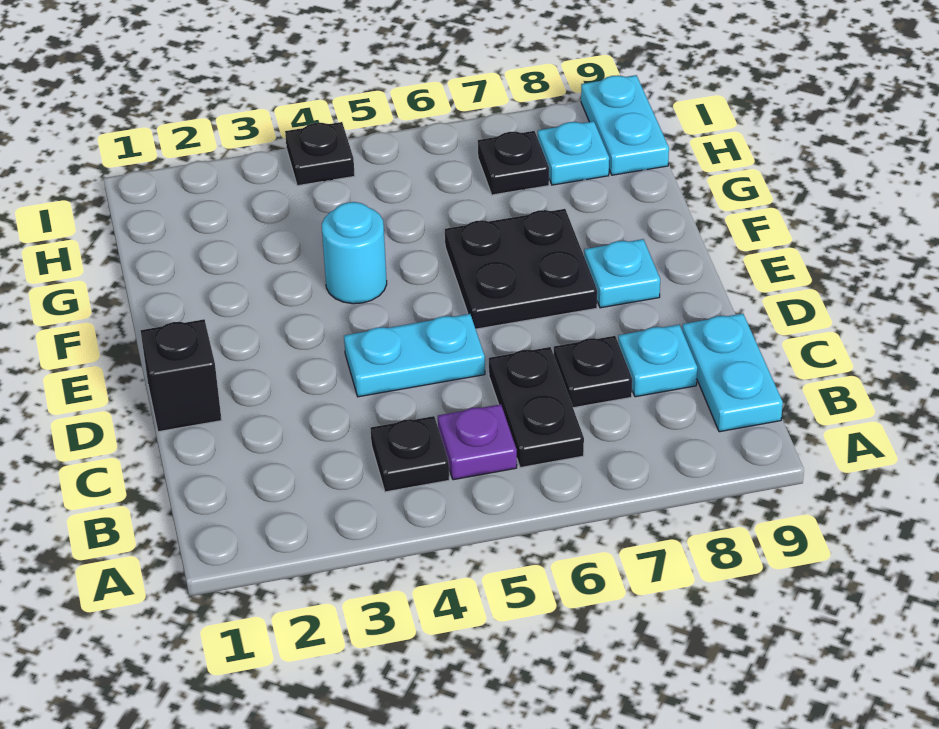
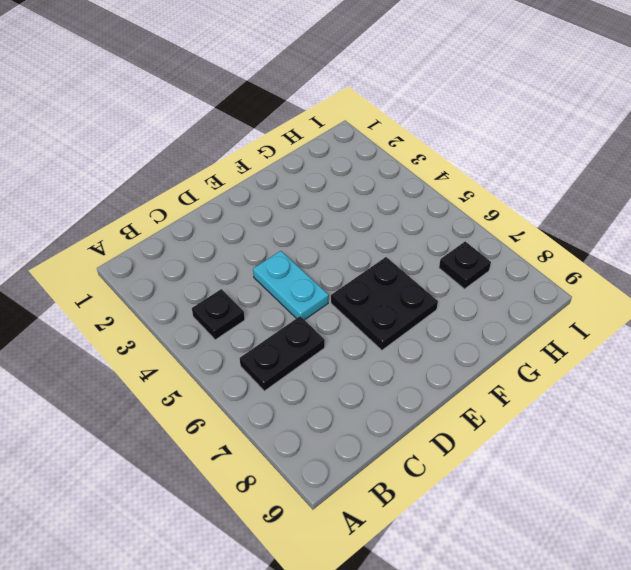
none -> purple plate B5 level 1
none -> cyan plate B9:C9 level 1
none -> black plate C7 level 1

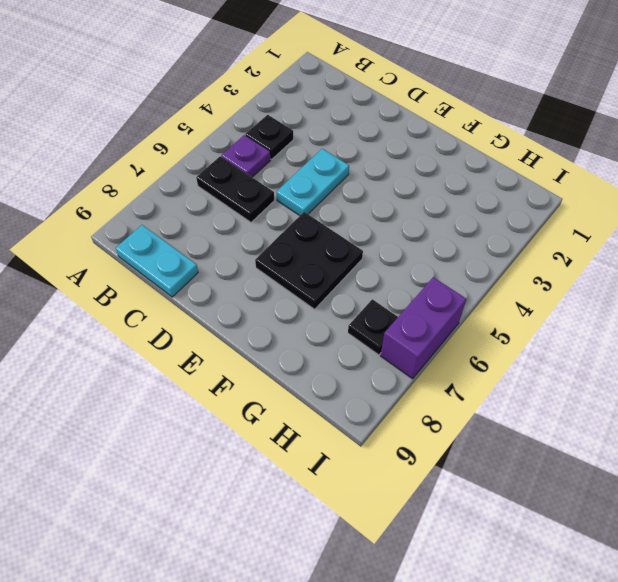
purple brick I6:I7 level 1 -> none
none -> black plate C7 level 1
none -> cyan plate C8 level 1
none -> black brick D1 level 1

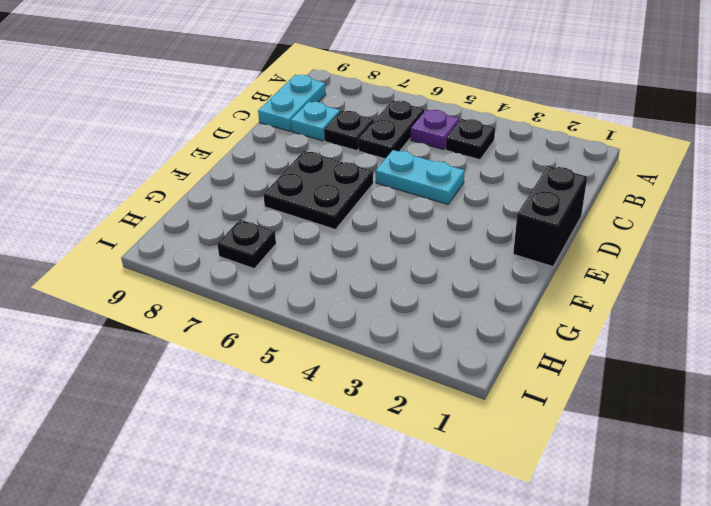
black brick D1:E1 level 1 -> black brick D1 level 1
none -> cyan plate E8 level 1
none -> cyan round brick F4 level 1
none -> cyan plate H8 level 1

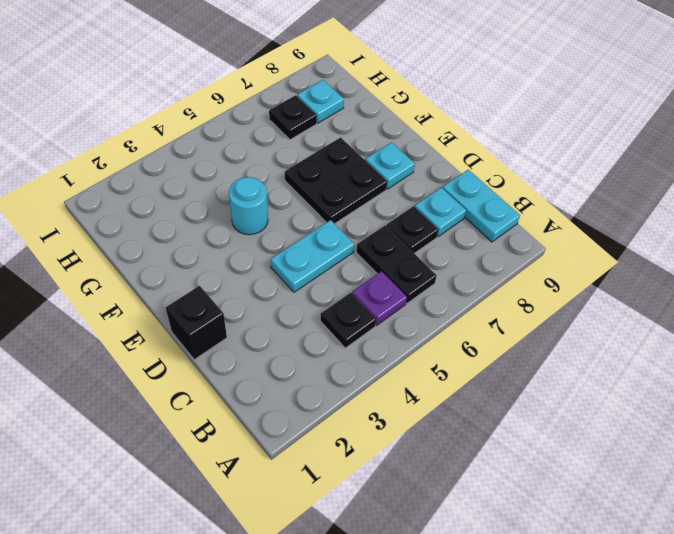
none -> cyan plate H9:I9 level 1
none -> black plate I4 level 1

